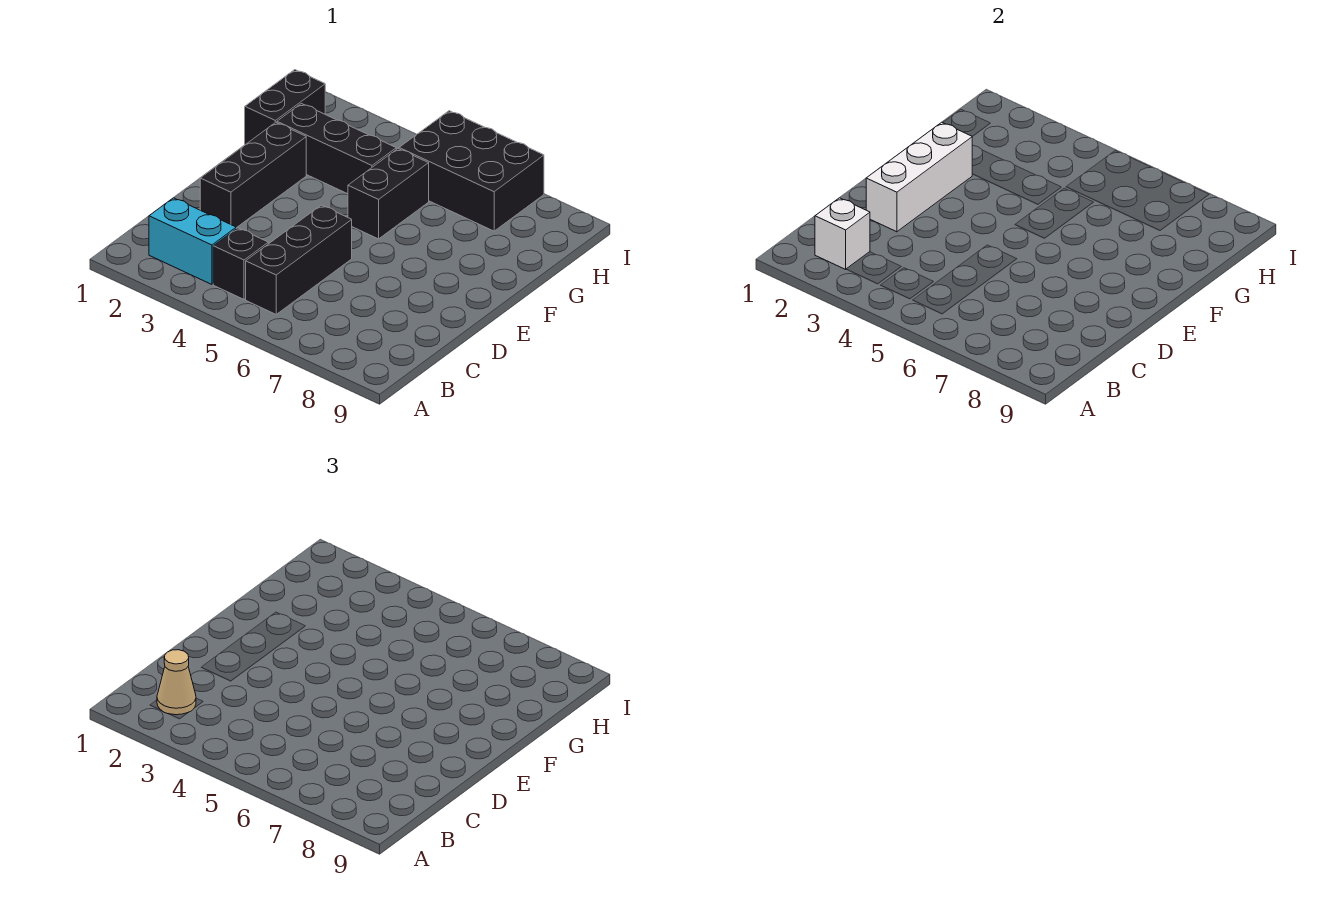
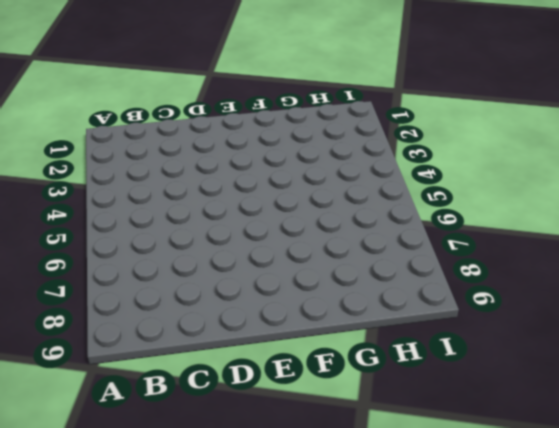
none -> cyan brick B2:B3 level 1
none -> black brick B4 level 1

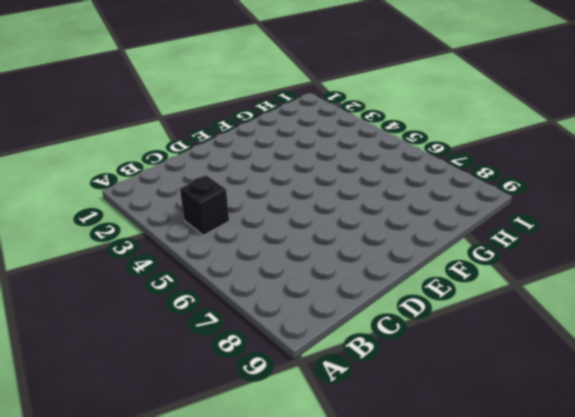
none -> cyan brick B2:B3 level 1
none -> black brick B5:D5 level 1

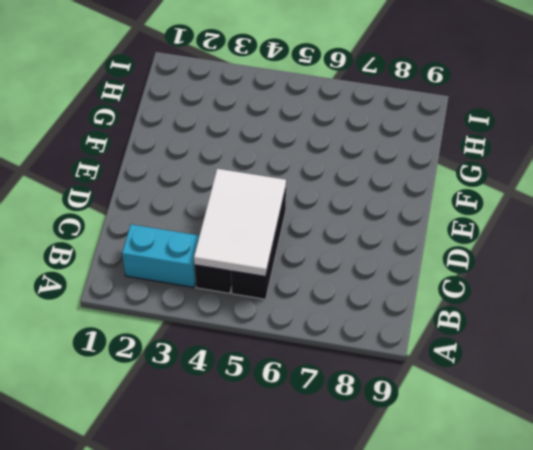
white tile B4:D5 level 2 -> none
none -> black brick D2:F2 level 1
none -> black brick F5:G5 level 1

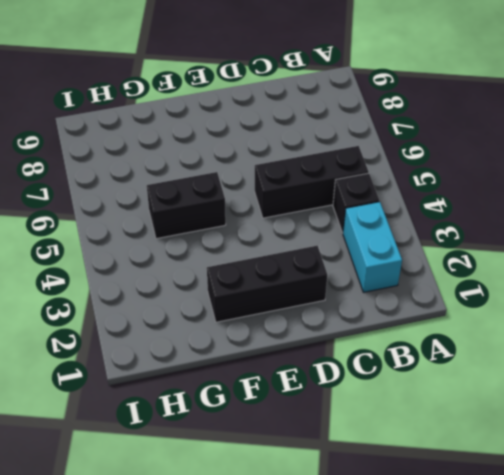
none -> black brick G1:H1 level 1
none -> black brick G2:G4 level 1

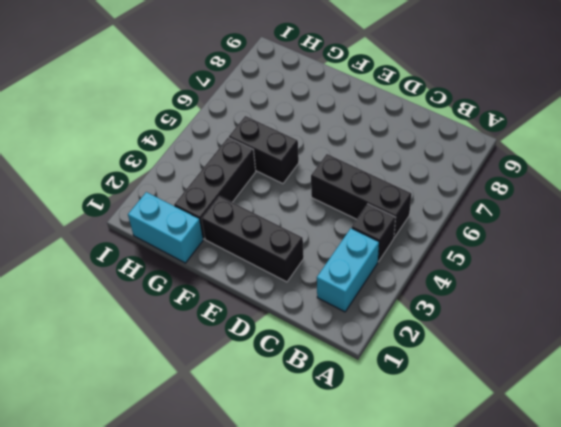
cyan brick G1:H1 level 1 -> black brick G1:H1 level 1
none -> black brick H5:I7 level 1
none -> white brick B2 level 2

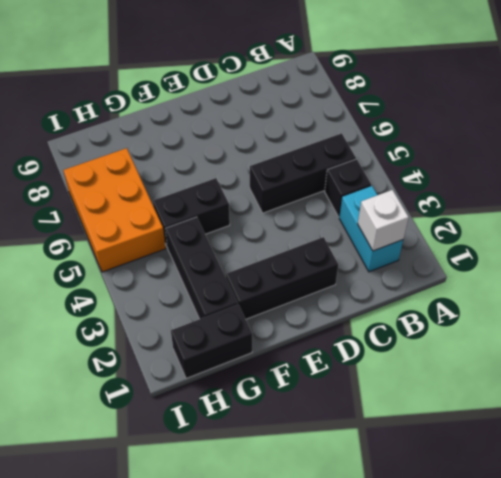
orange brick H5:I7 level 1 -> black brick H5:I7 level 1
none -> white brick D2:F2 level 2
none -> tan cone B2 level 3

